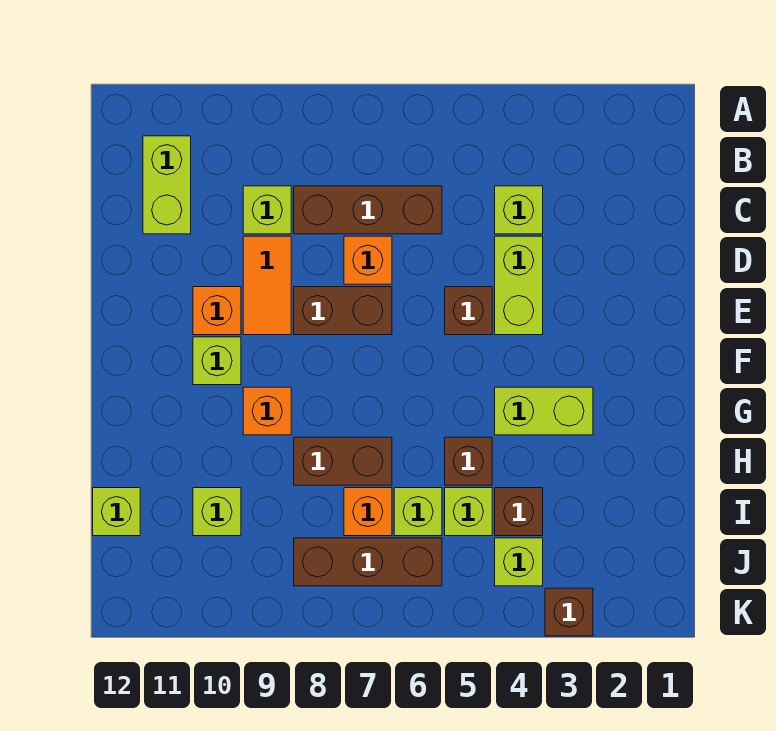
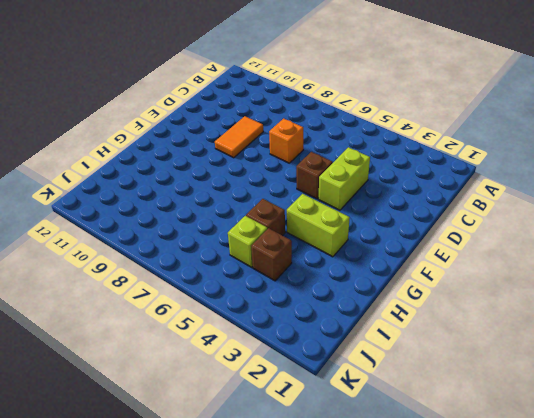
none -> lime brick B11:C11 level 1
none -> lime brick C4 level 1
none -> brown brick C6:C8 level 1

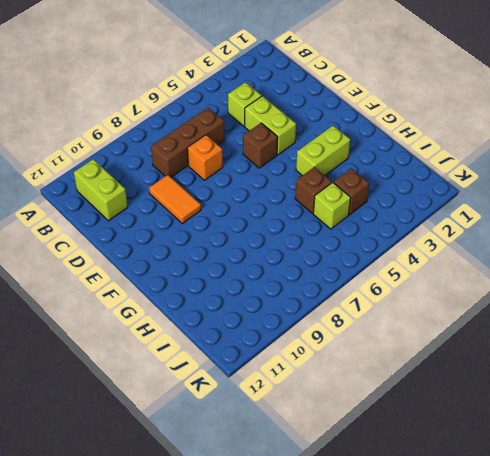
none -> lime brick C9 level 1
none -> brown brick E7:E8 level 1
none -> orange brick E10 level 1

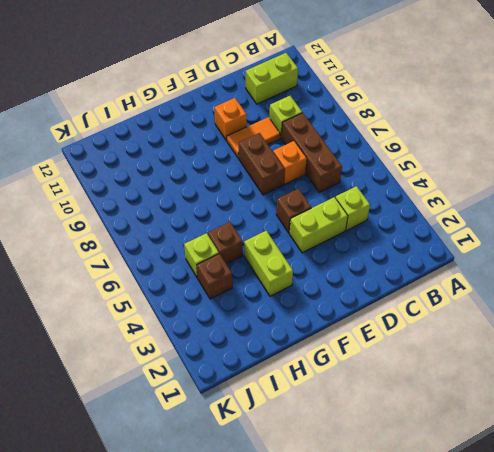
none -> lime brick F10 level 1
none -> orange brick G9 level 1
none -> brown brick H7:H8 level 1

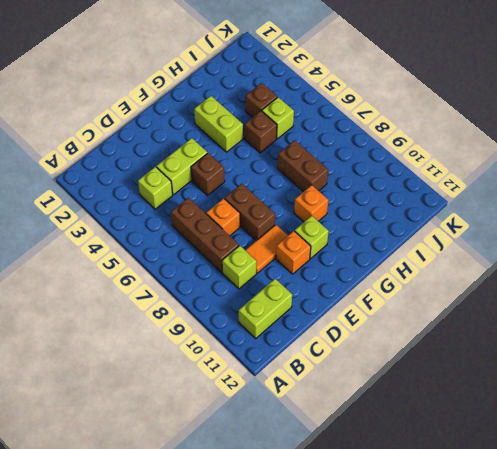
none -> lime brick I6 level 1
none -> orange brick I7 level 1
none -> lime brick I10 level 1

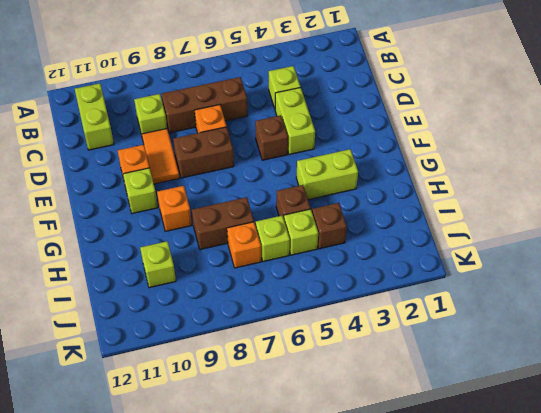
none -> lime brick I12 level 1
none -> lime brick J4 level 1
none -> brown brick J6:J8 level 1

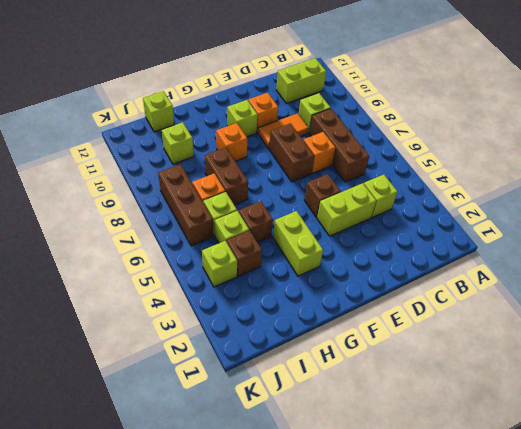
none -> brown brick K3 level 1

